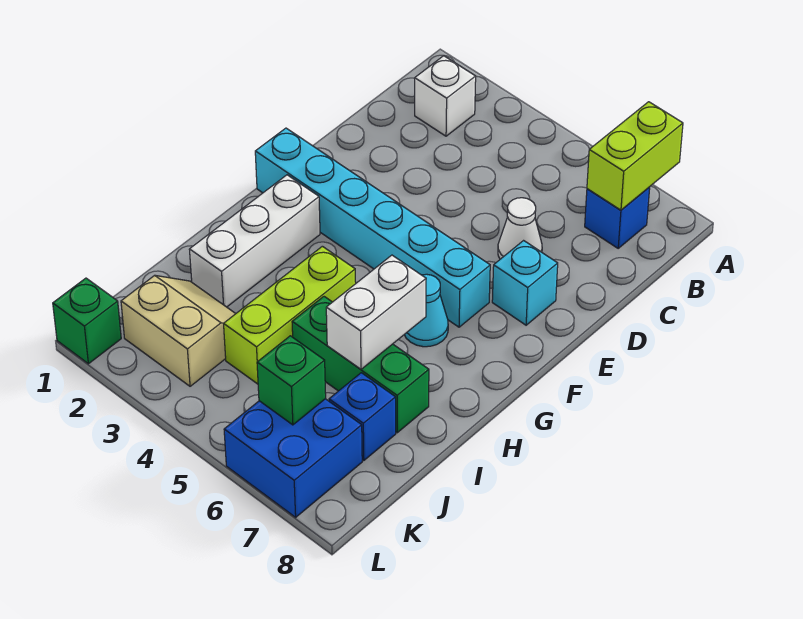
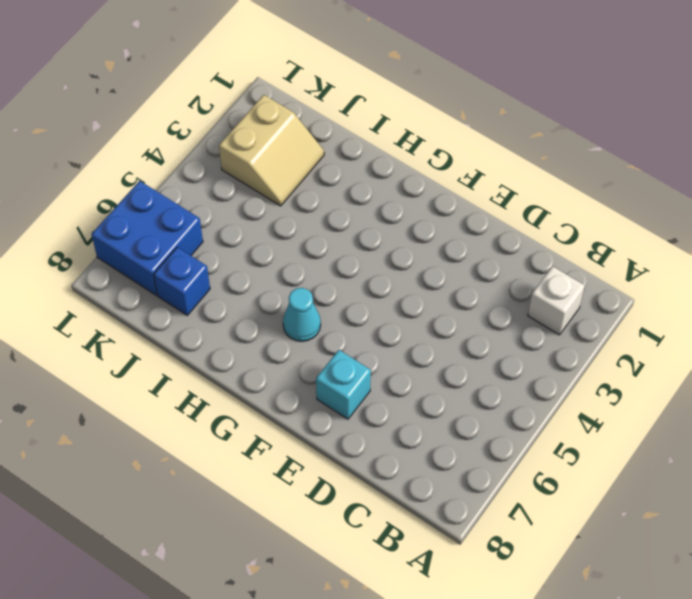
none -> blue brick B7 level 1
none -> white cone D6 level 1
none -> cyan brick F1:F6 level 1

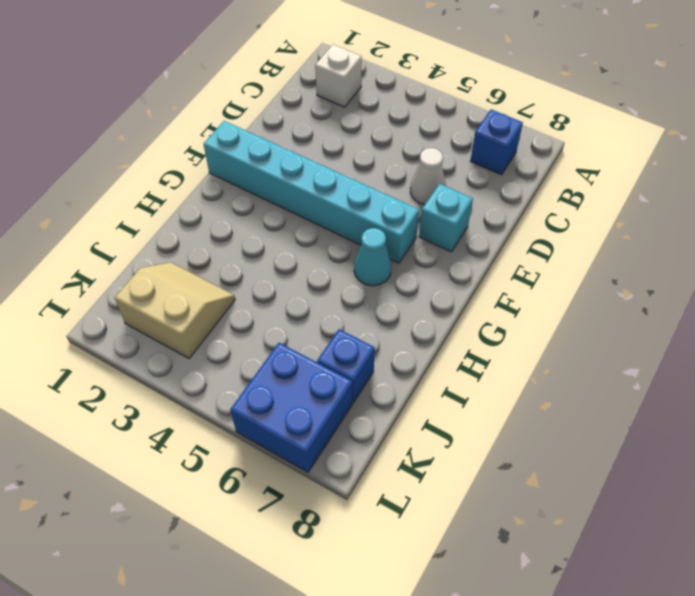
none -> white brick G2:I2 level 1
none -> lime brick H4:J4 level 1
none -> green brick I5:I7 level 1

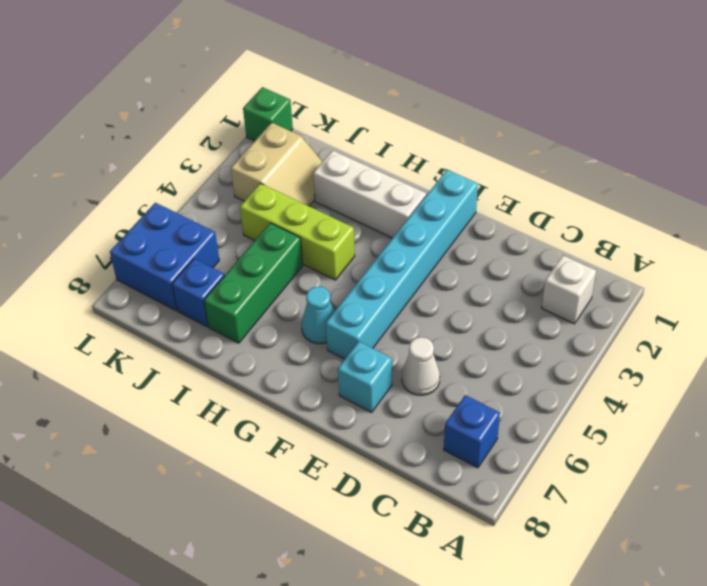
none -> lime brick A7:B7 level 2
none -> white brick H6:I6 level 2
none -> green brick K6 level 2

